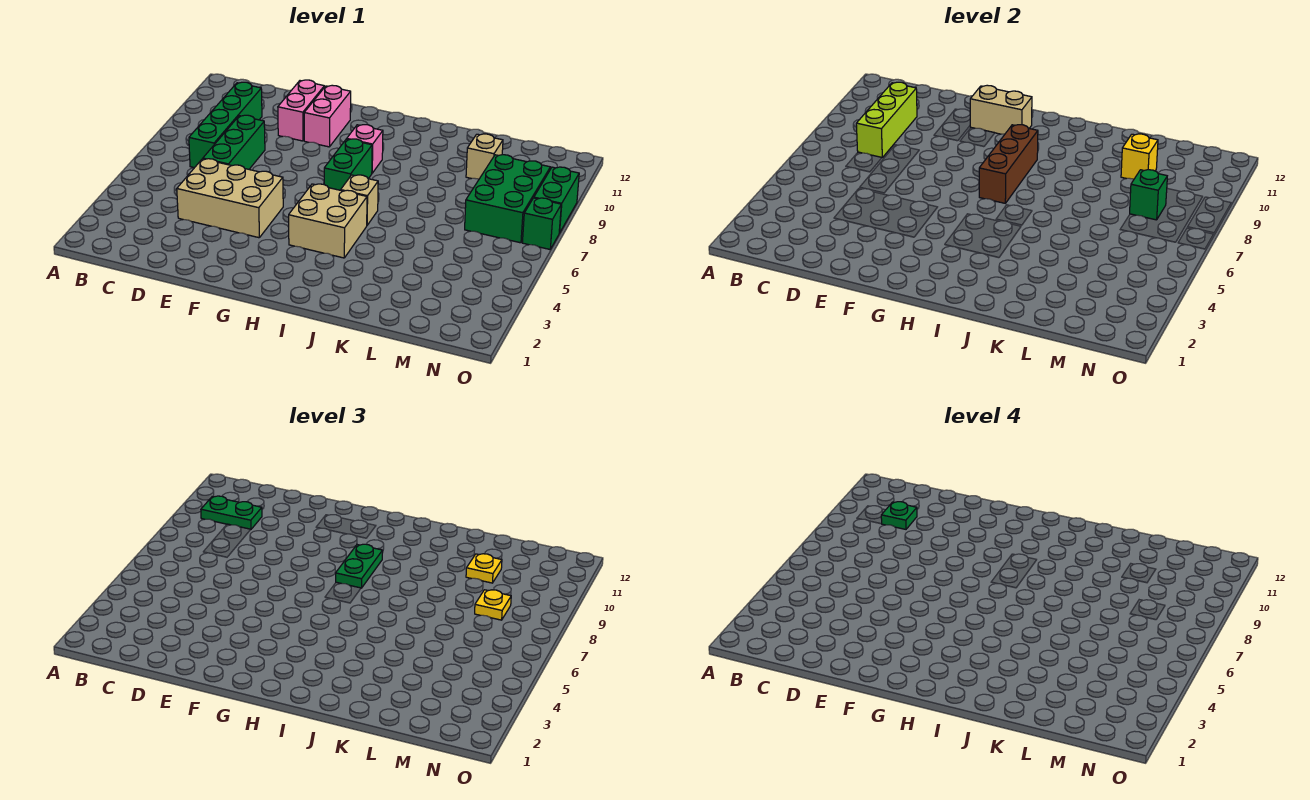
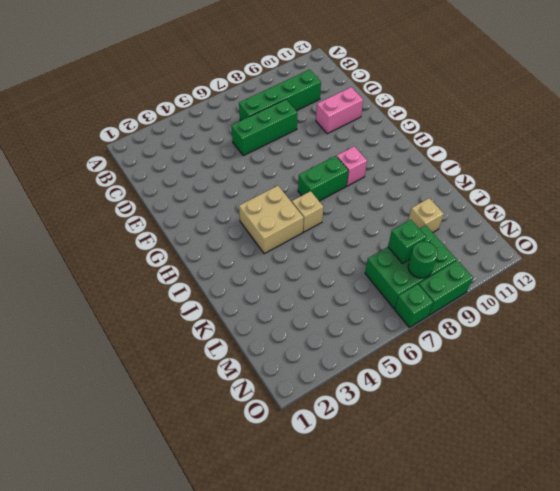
green round brick N8 level 2 -> none
none -> tan brick D4:F5 level 1
none -> pink brick F10:F11 level 1
none -> lime brick C8:C10 level 2

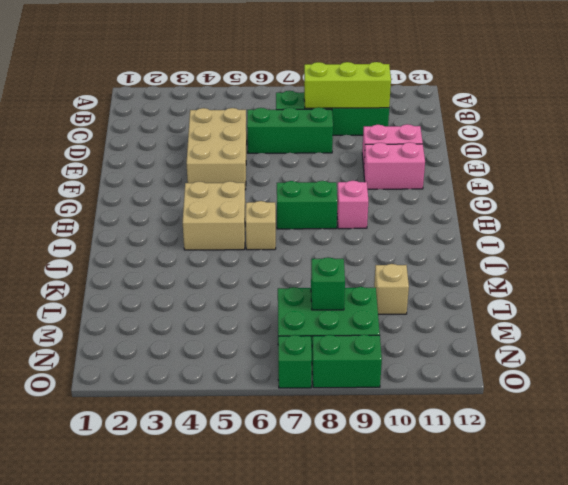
none -> tan brick F11:G11 level 2
none -> brown brick H7:H9 level 2
none -> yellow brick L10 level 2

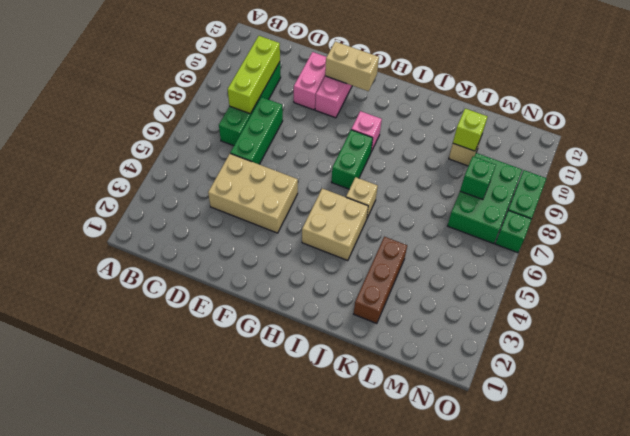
brown brick K2:K4 level 1 -> brown brick H7:H9 level 2
lime brick L10 level 2 -> yellow brick L10 level 2
none -> green plate B10:C10 level 3
none -> green plate H8:H9 level 3
none -> yellow plate L10 level 3

